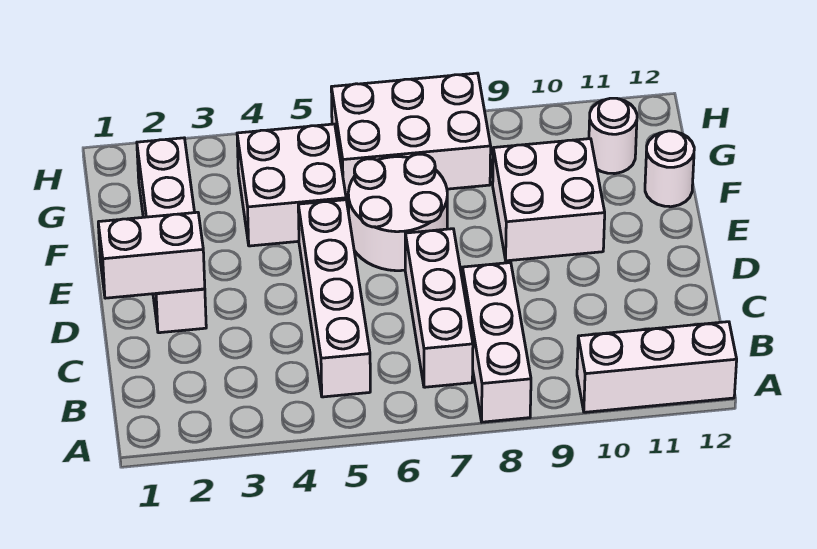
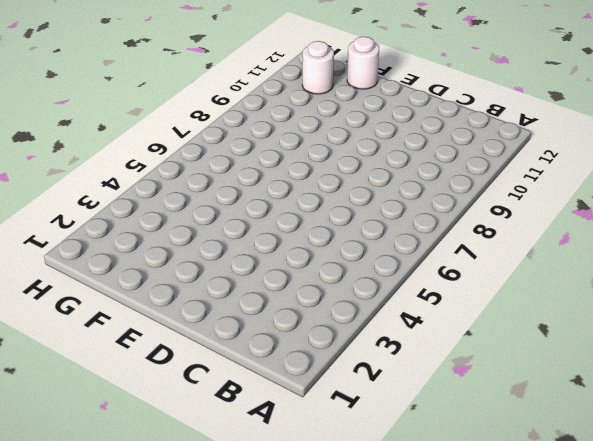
none -> white brick A8:C8 level 1
none -> white brick A10:A12 level 1
none -> white brick B5:E5 level 1

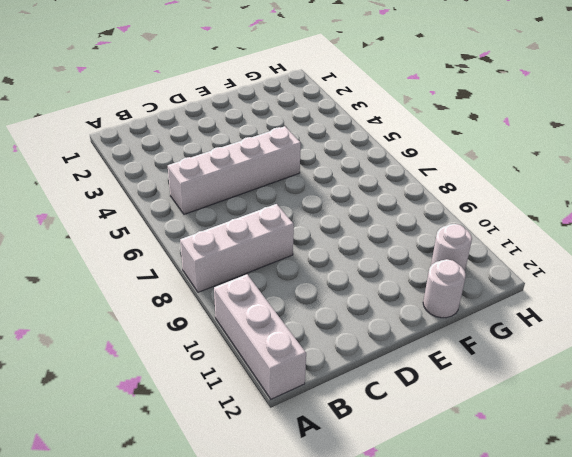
none -> white brick B7:D7 level 1
none -> white brick D2:G2 level 1
none -> white round brick E6:F7 level 1

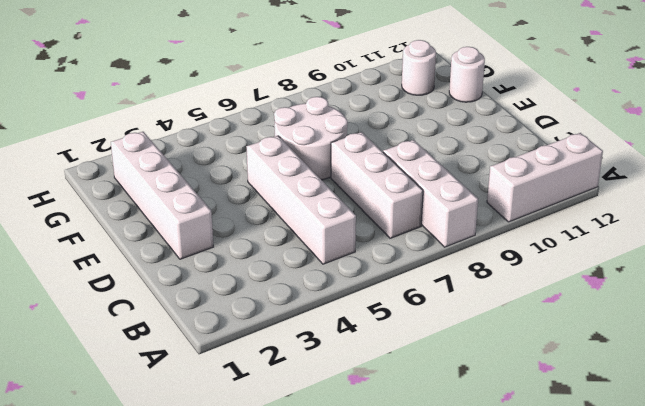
none -> white brick E9:F10 level 1
none -> white brick F4:G5 level 1
none -> white brick G6:H8 level 1

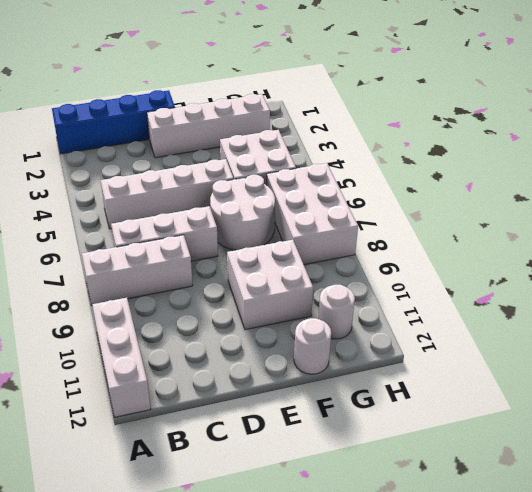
blue brick A1:D1 level 1 -> none
none -> white brick D1:D2 level 2

